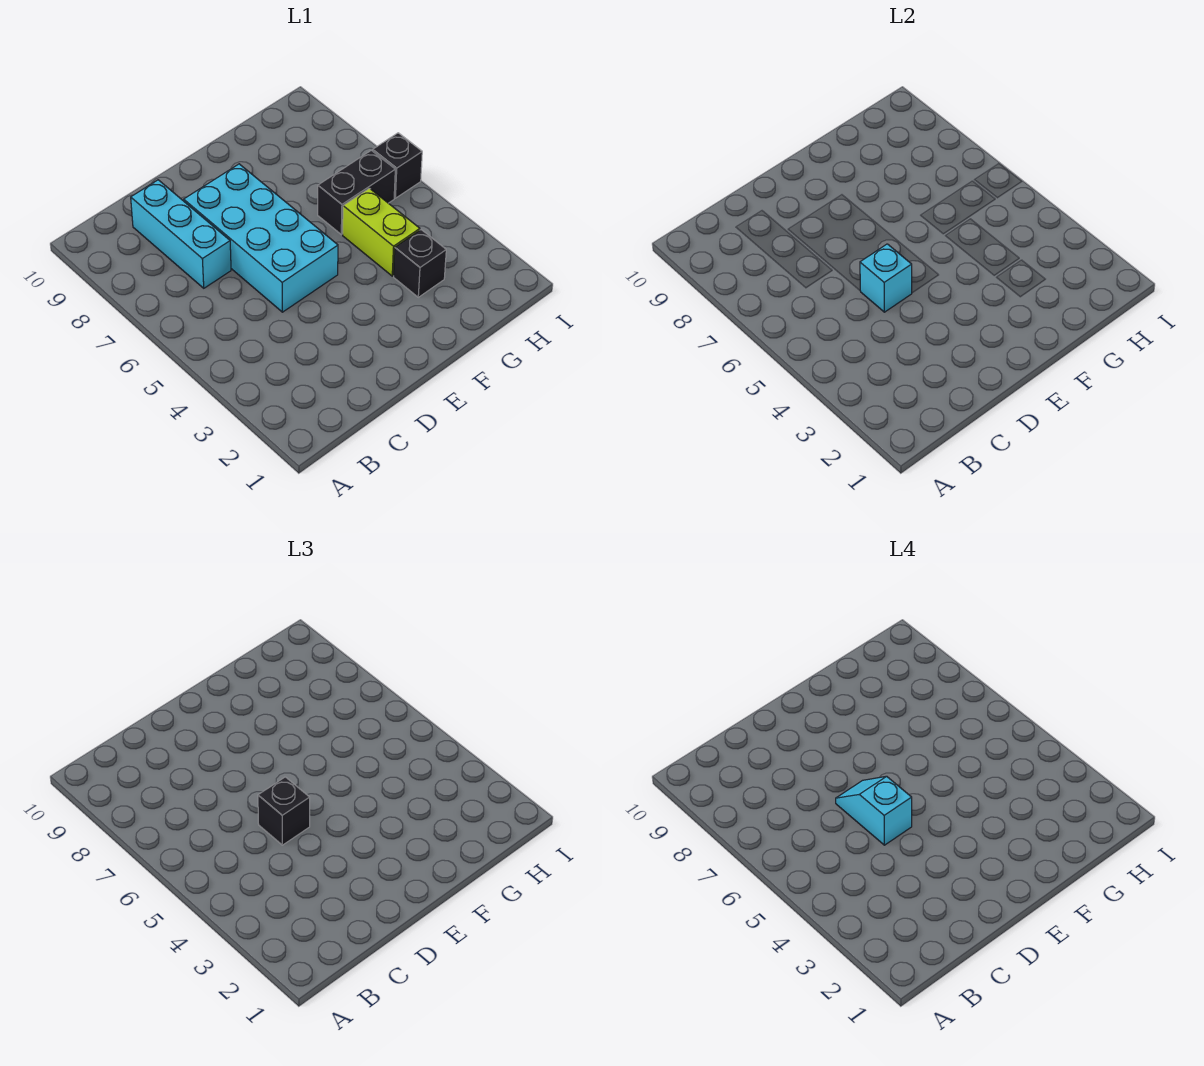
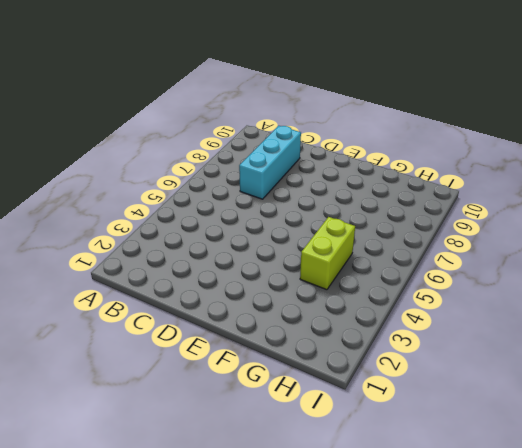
none -> cyan brick D5:E8 level 1
none -> black brick G3 level 1

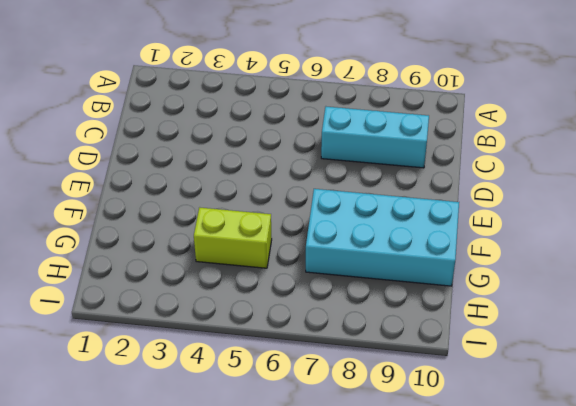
cyan brick F7:G10 level 1 -> cyan brick D5:E8 level 1
none -> black brick G3 level 1
none -> black brick G6:H6 level 1

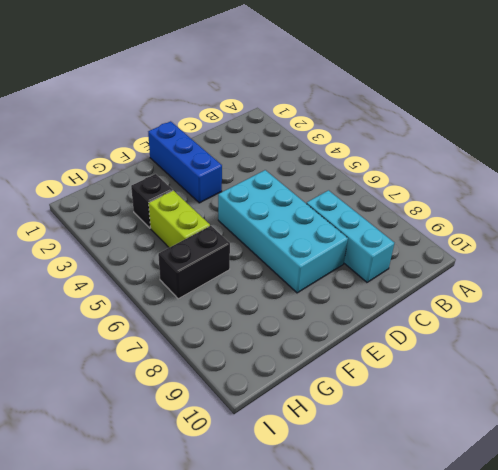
blue brick E1:E3 level 1 -> none
none -> black brick I6 level 1
none -> cyan brick D5 level 2

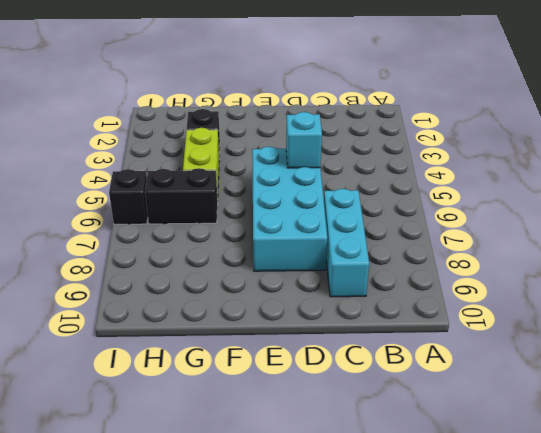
none -> black brick D5 level 3
none -> cyan slope D5:D6 level 4 top 5

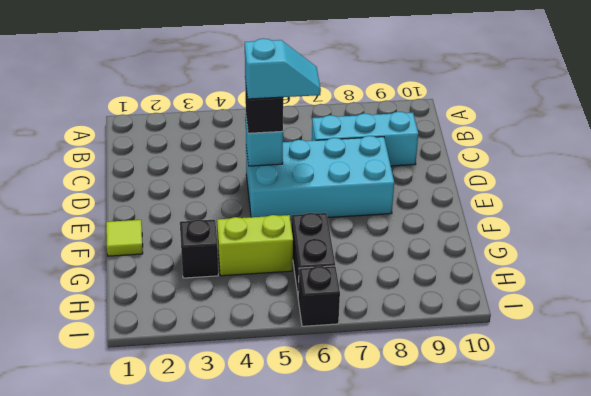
lime tile F1 level 1 -> none

